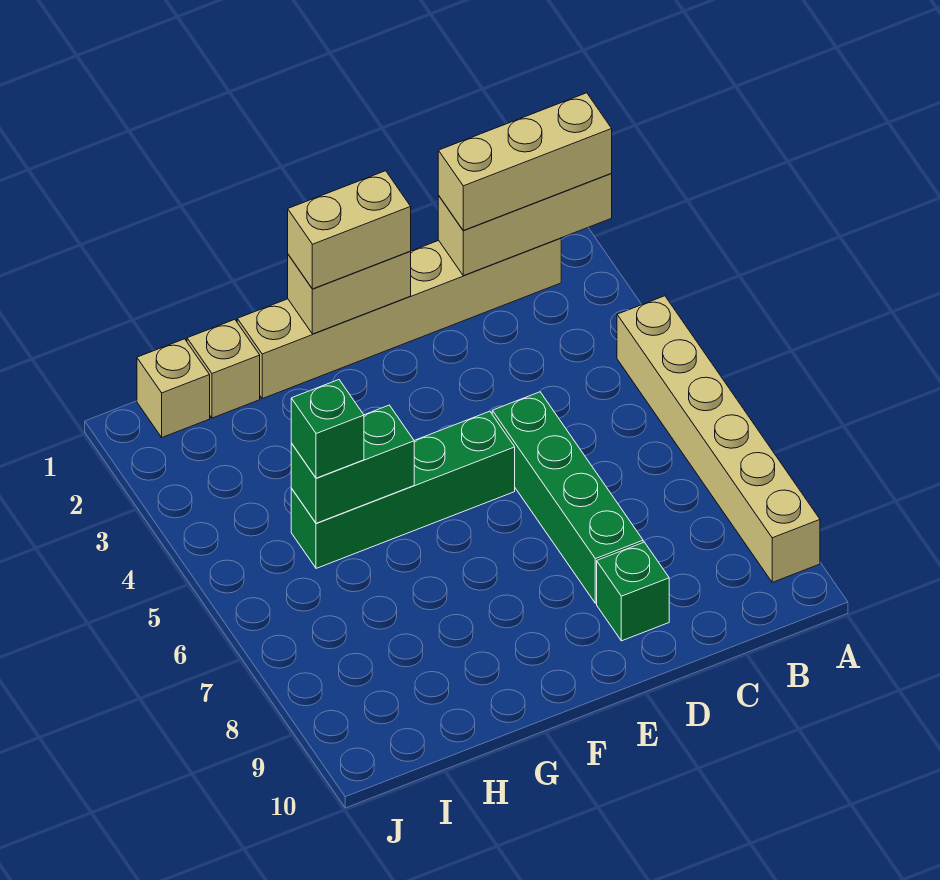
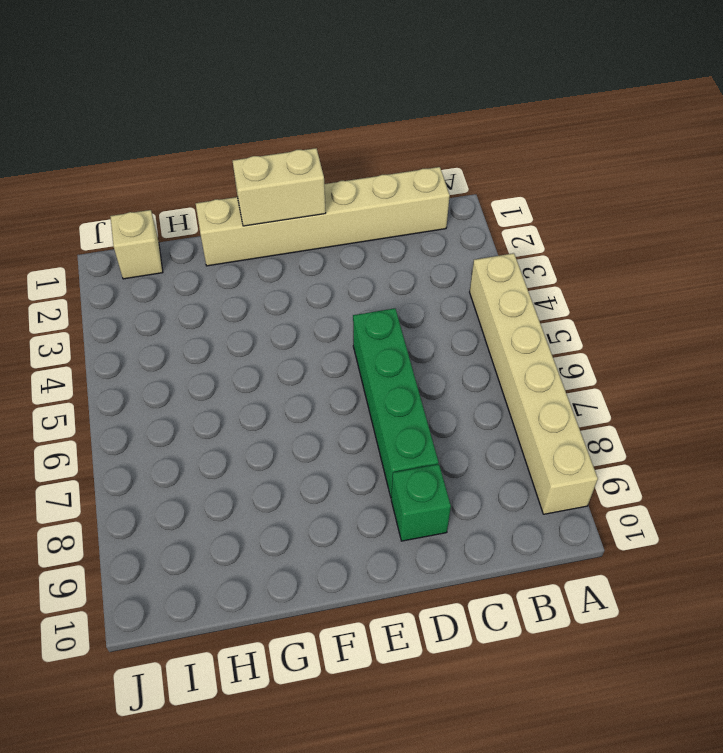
none -> green brick E5:H5 level 1
none -> tan brick H1 level 1
none -> tan brick A1:C1 level 2

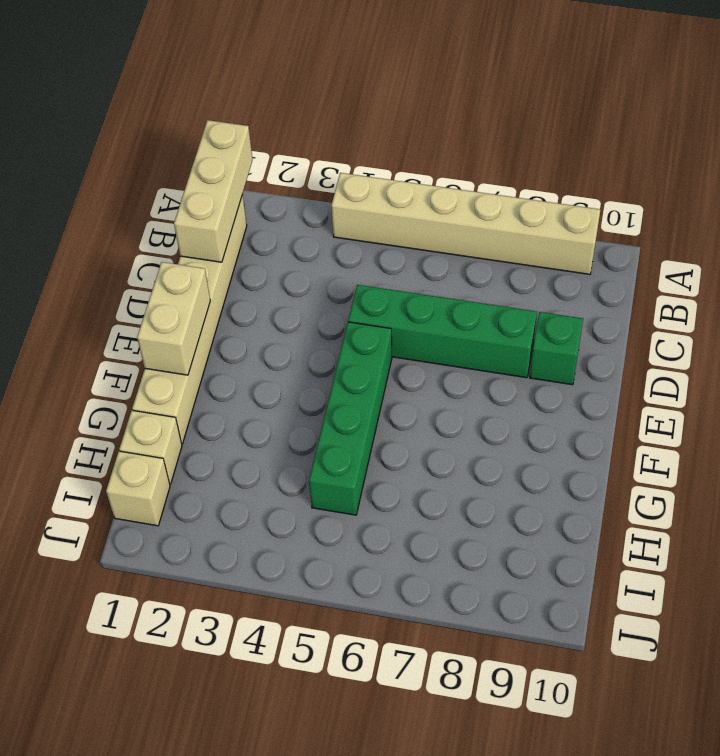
none -> green brick G5:H5 level 2
none -> tan brick A1:C1 level 3
none -> tan brick E1:F1 level 3

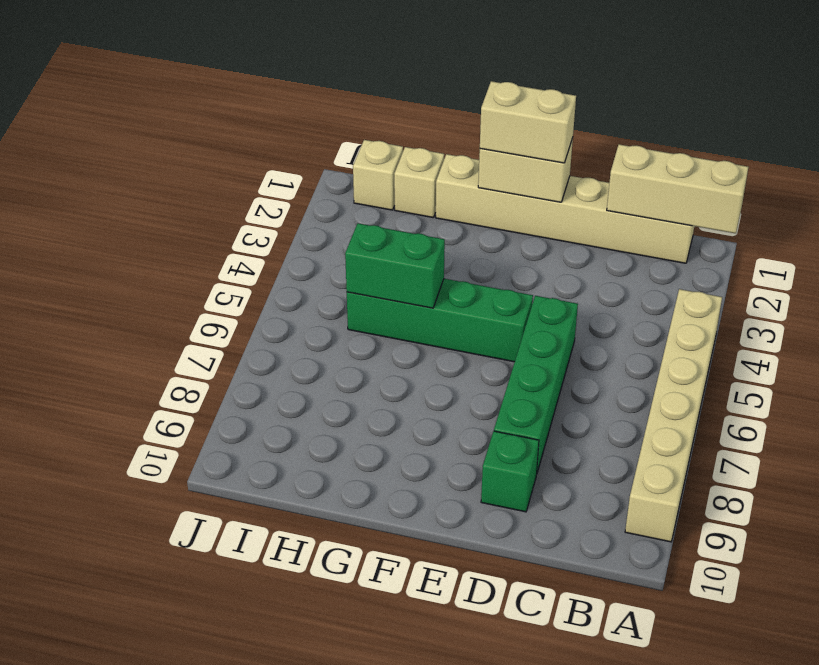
none -> tan brick A1:C1 level 3
none -> green brick H5 level 3

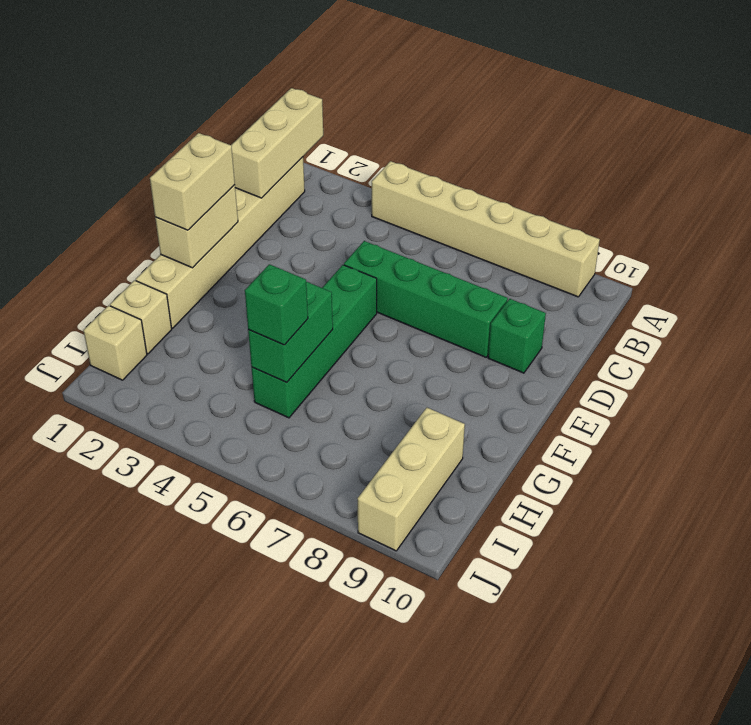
tan brick H9:J9 level 1 -> tan brick A1:C1 level 3

